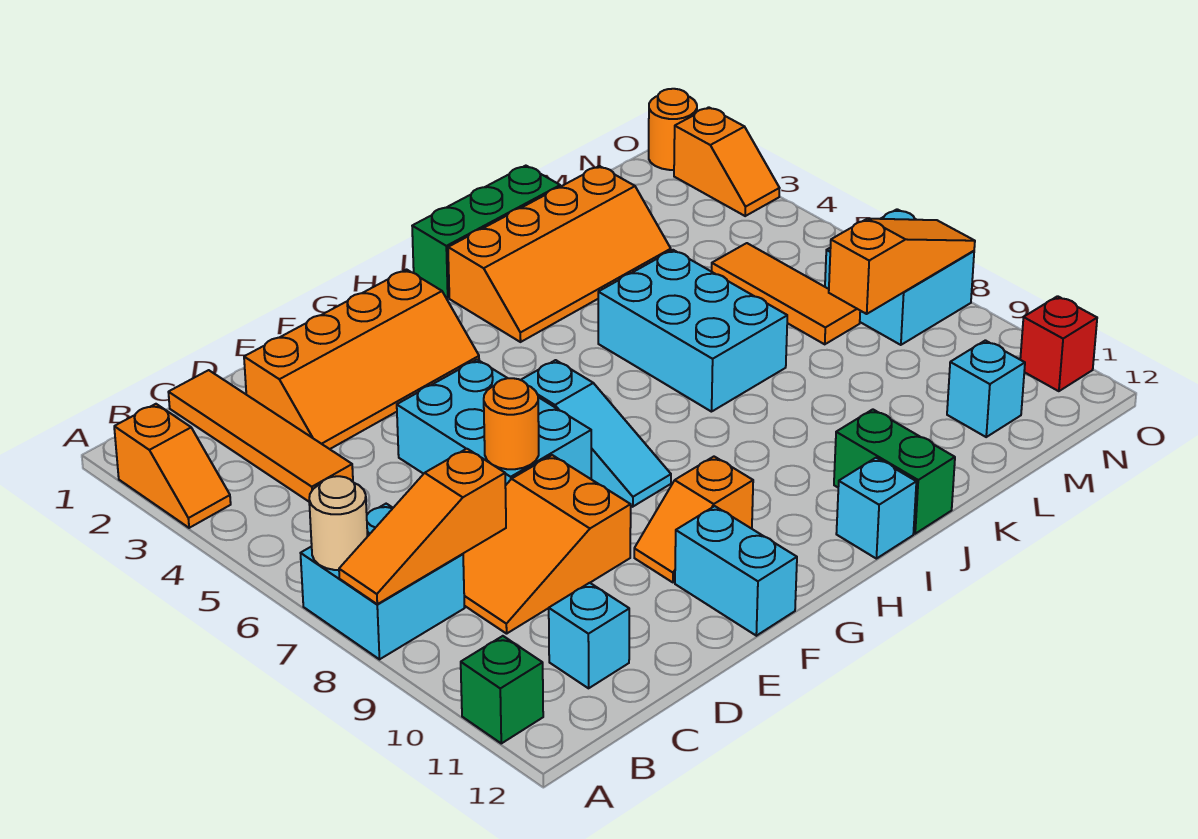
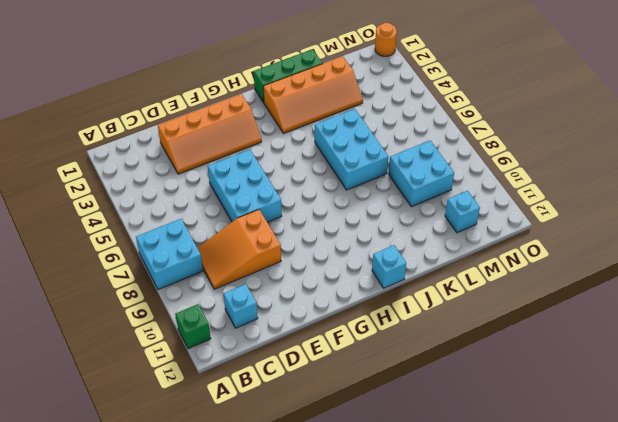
cyan brick L8:M9 level 1 -> cyan brick N7:O8 level 1
none -> orange slope A2:A3 level 1 top 2
none -> orange tile C1:C4 level 1
none -> orange slope F10:G10 level 1 top G

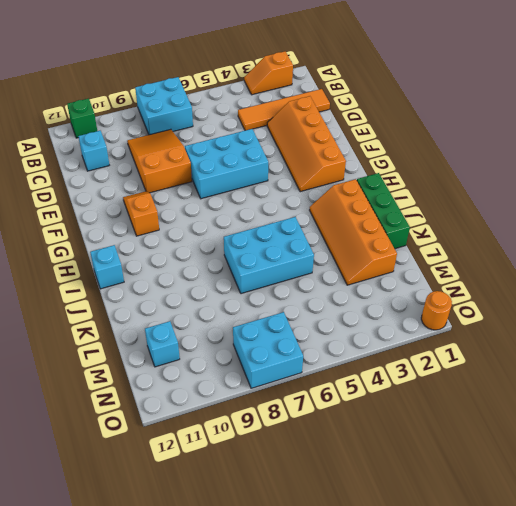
none -> cyan brick F11:F12 level 1
none -> cyan slope G6:G8 level 1 top 6
none -> green brick J11:J12 level 1

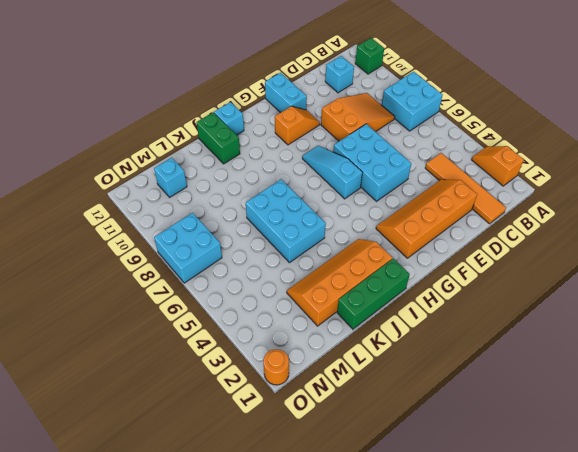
none -> orange tile M5:M7 level 1
none -> orange slope O2:O3 level 1 top 2
none -> red brick O11 level 1

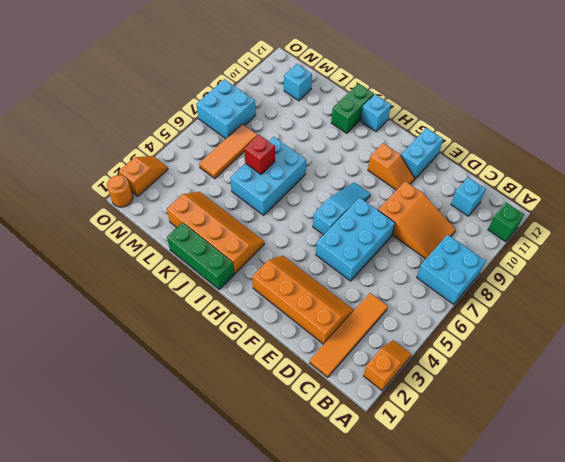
red brick K6 level 2 -> red brick O11 level 1
none -> tan round brick A7 level 2
none -> orange slope A8:C8 level 2 top C
none -> orange round brick E7 level 2

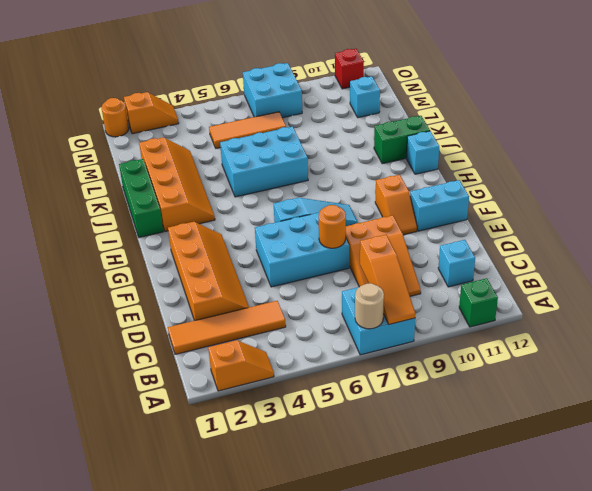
none -> orange slope M8:O8 level 2 top M

